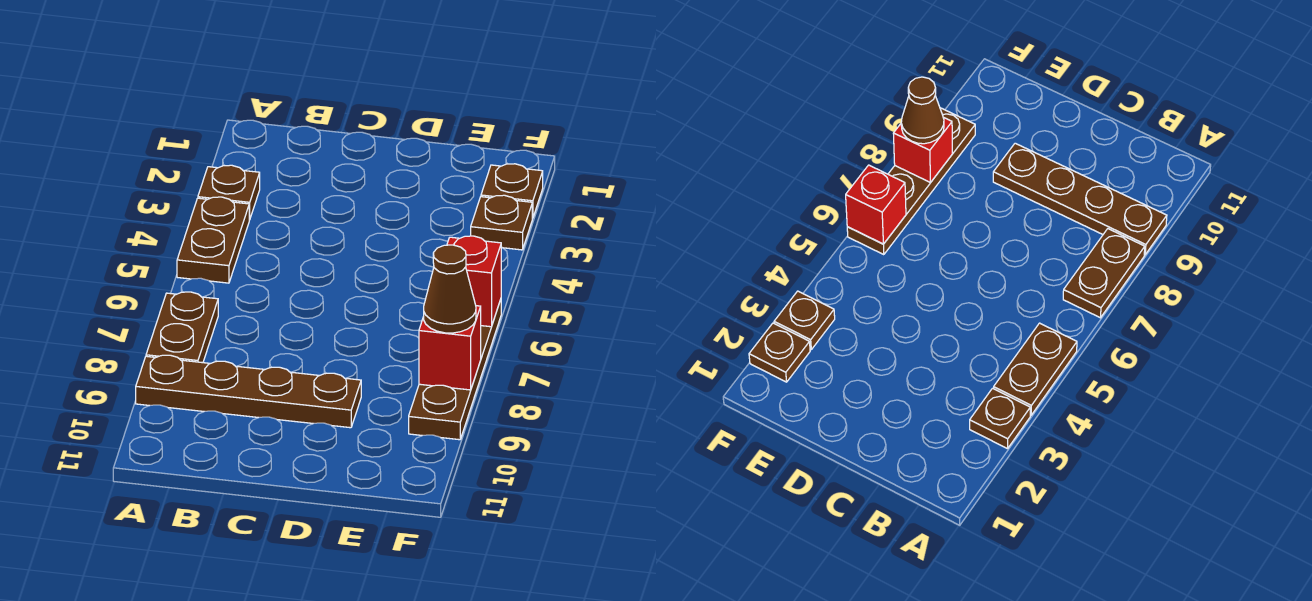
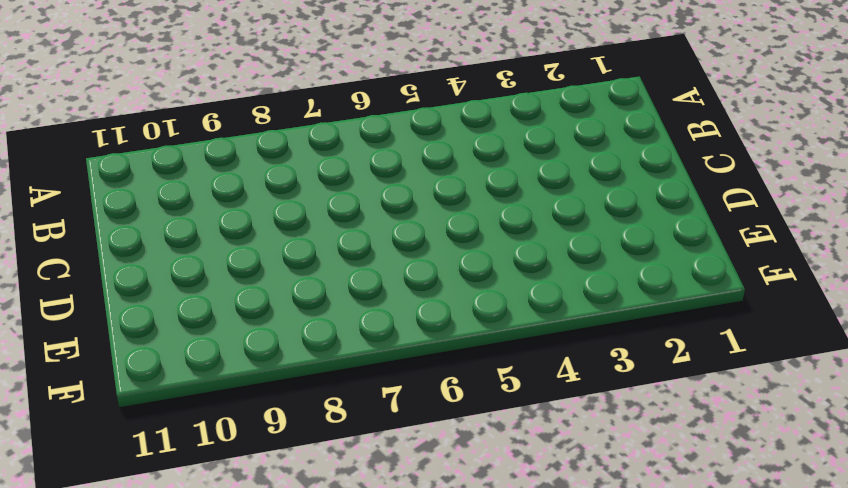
none -> brown plate A3 level 1
none -> brown plate A4:A5 level 1

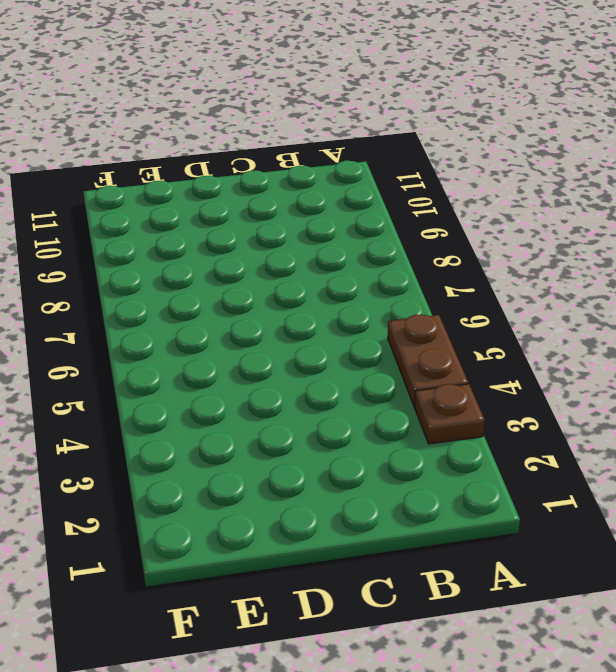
none -> brown plate A7:A8 level 1
none -> brown plate A9:D9 level 1

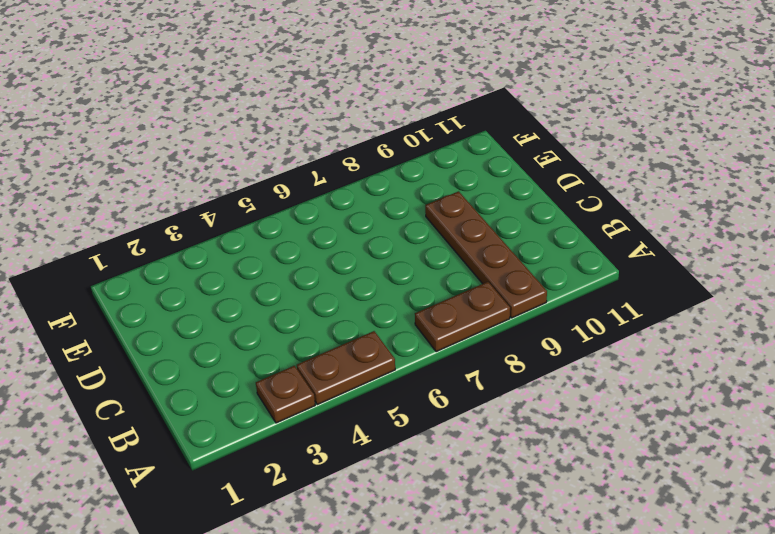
none -> brown plate F2 level 1
none -> brown plate F3 level 1

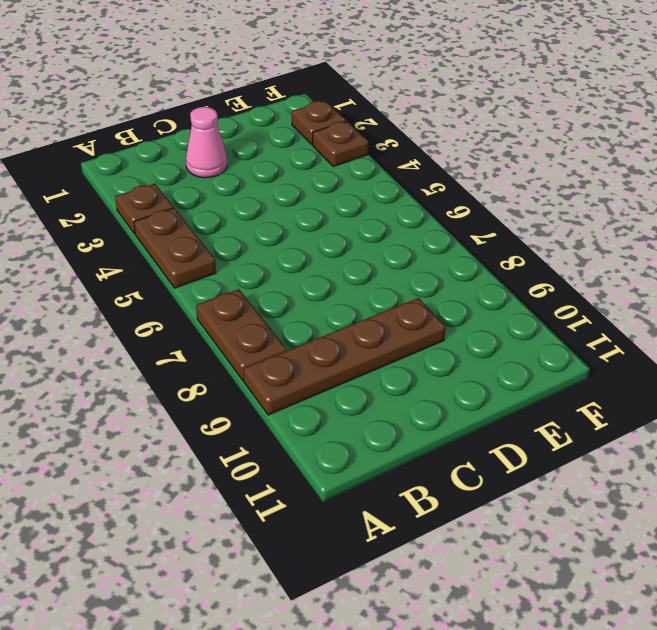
pink cone C2 level 1 -> none
none -> brown plate F6:F9 level 1
none -> red brick F6 level 2

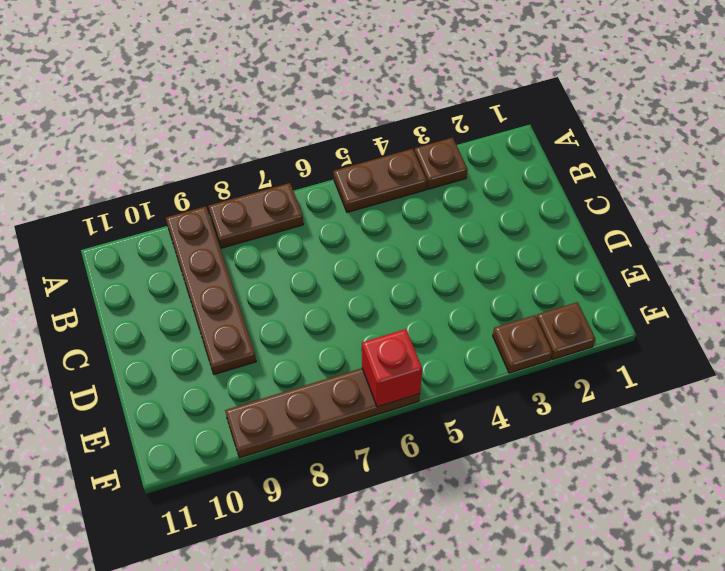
none -> red brick F8 level 2
none -> brown cone F8 level 3

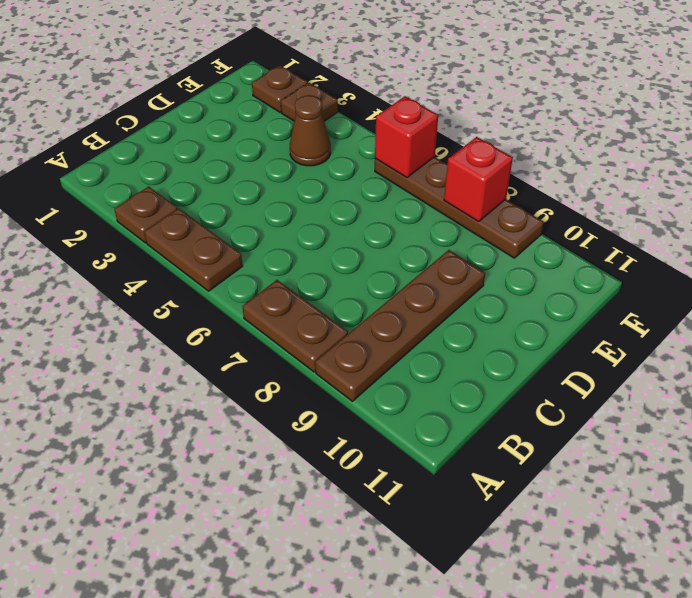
brown cone E4 level 1 -> brown cone F8 level 3

